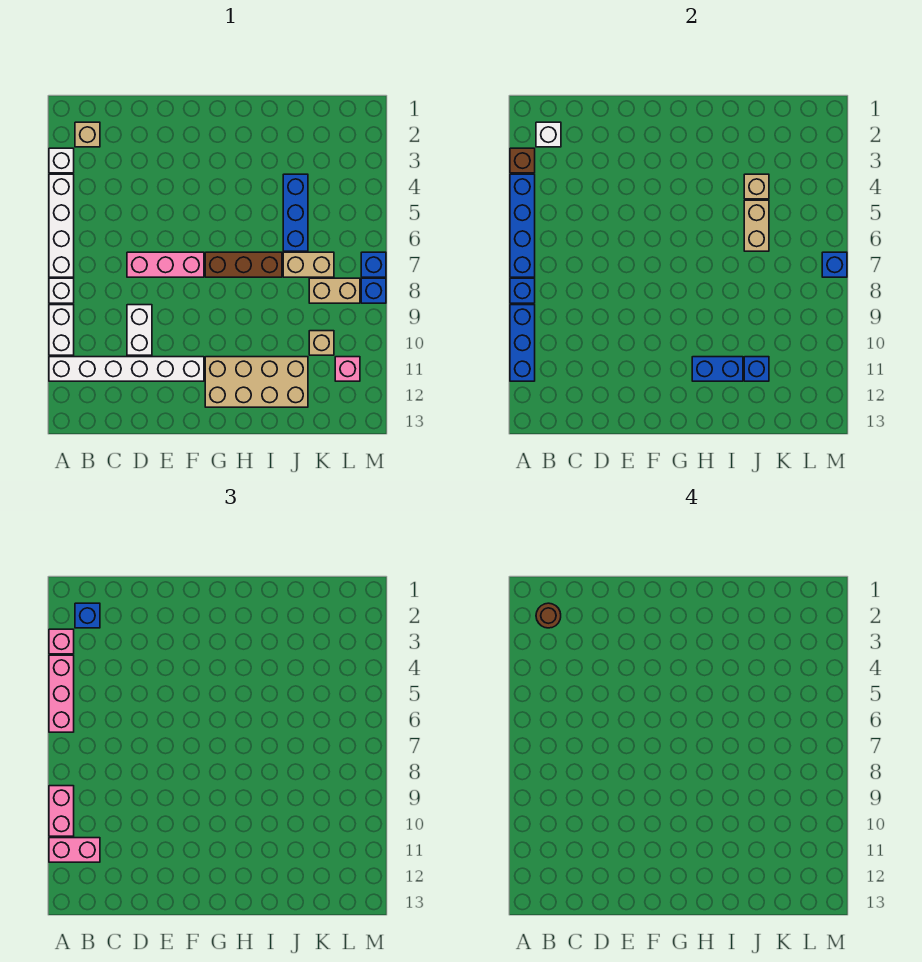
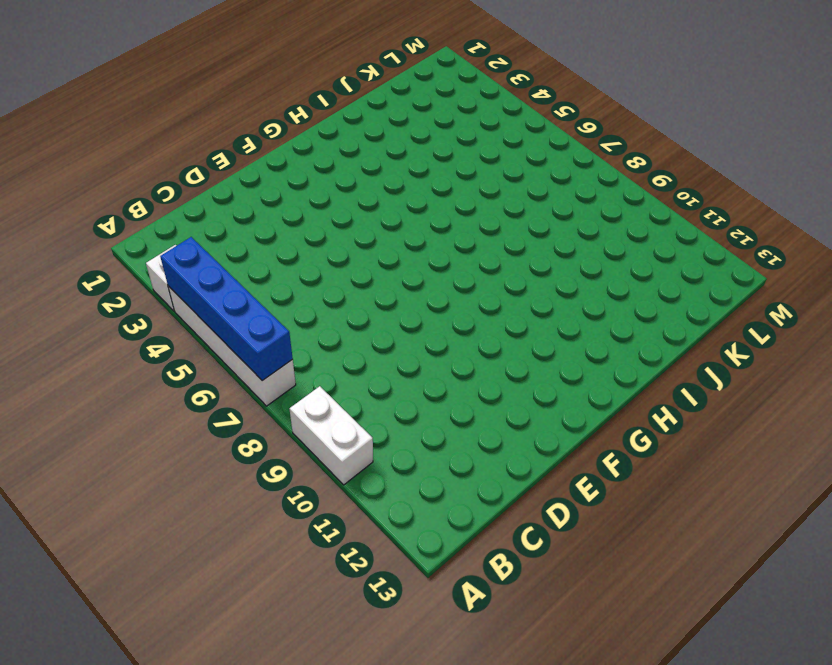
none -> white brick A8 level 1
none -> white brick A11:F11 level 1
none -> tan brick B2 level 1
none -> pink brick D7:F7 level 1

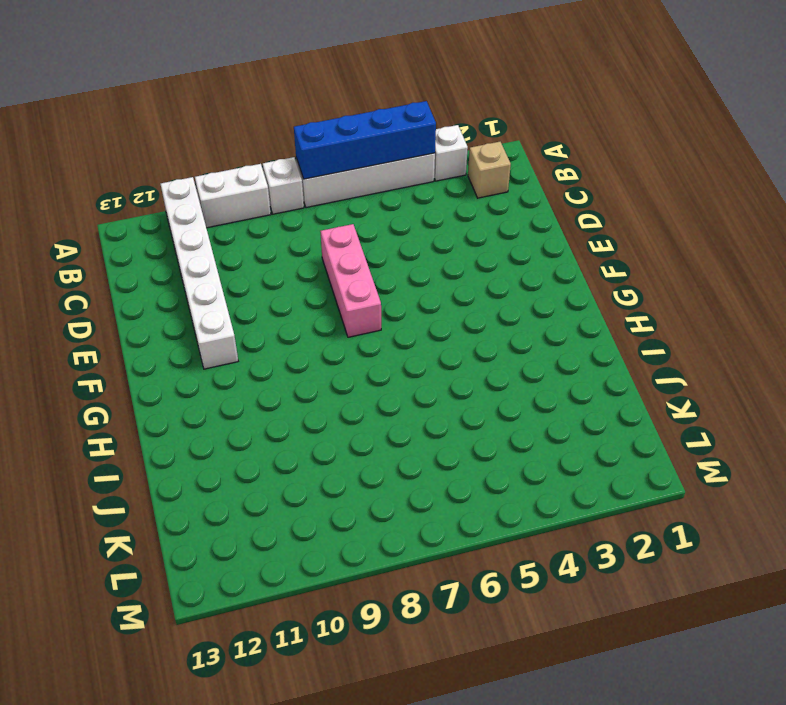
none -> white brick D9:D10 level 1
none -> brown brick G7:I7 level 1
none -> tan brick G11:J12 level 1
none -> blue brick J4:J6 level 1

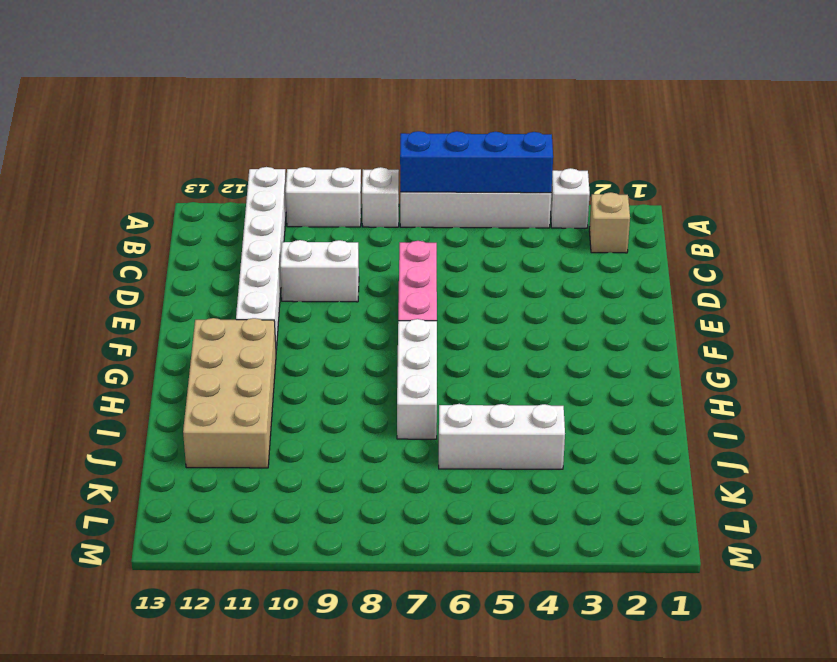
white brick G7:I7 level 1 -> brown brick G7:I7 level 1
white brick J4:J6 level 1 -> blue brick J4:J6 level 1
none -> tan brick J7:K7 level 1
none -> tan brick K8:L8 level 1
none -> tan brick K10 level 1
none -> pink brick L11 level 1

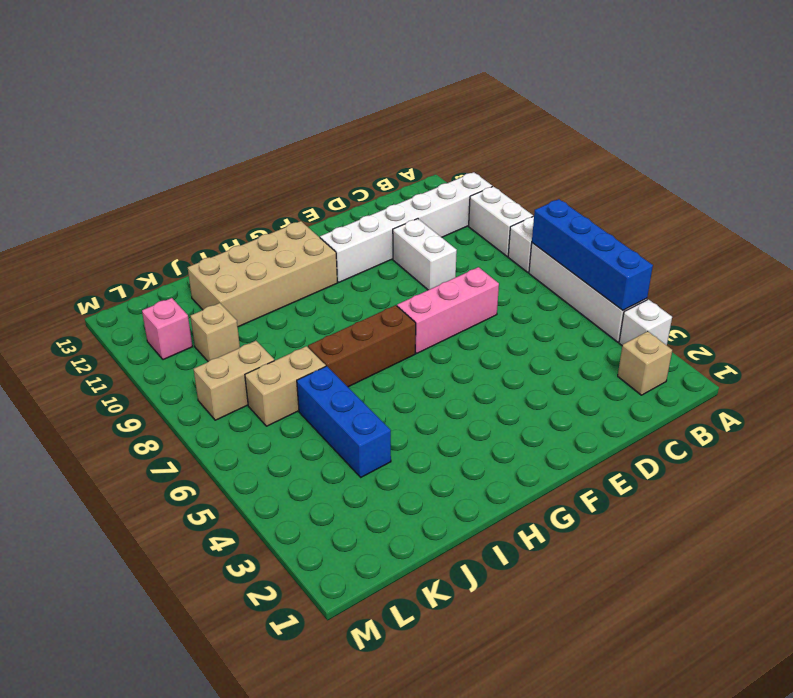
none -> blue brick M7 level 1
none -> blue brick M8 level 1
none -> brown brick A3 level 2
none -> blue brick A8 level 2

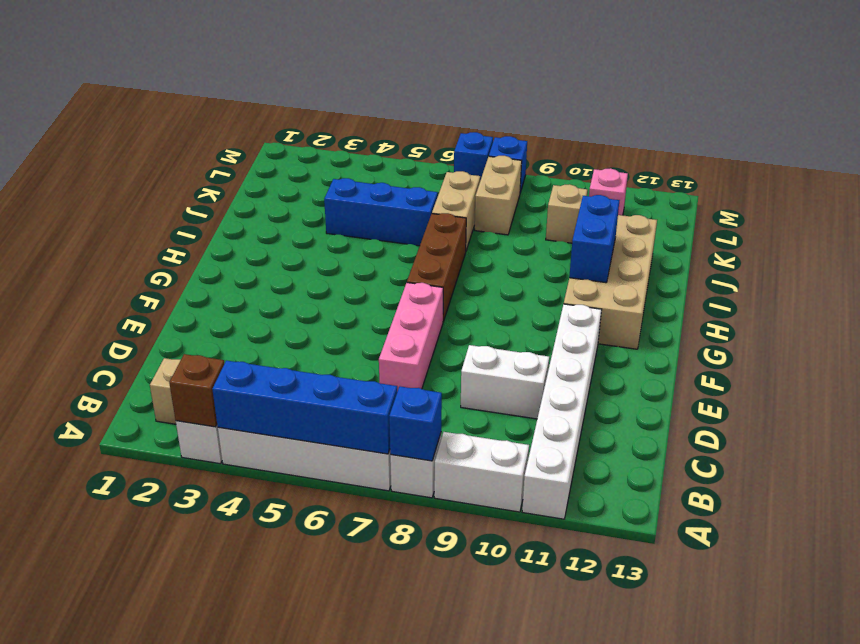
none -> blue brick A9:A11 level 2
none -> white brick B2 level 2
none -> tan brick J4 level 2
none -> tan brick J5:J6 level 2

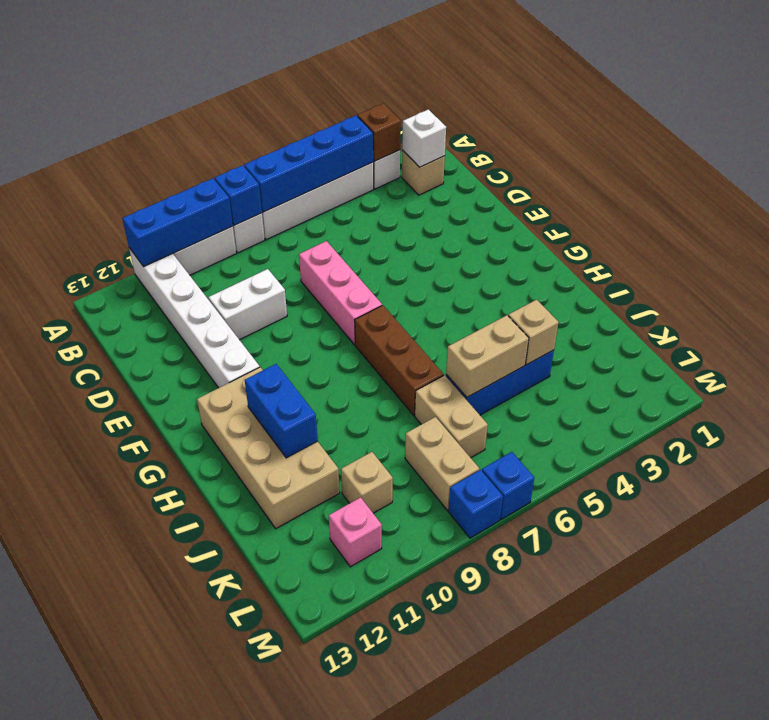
none -> blue brick J11 level 2
none -> blue brick M7 level 2
none -> pink brick A3 level 3
none -> pink brick A4:A6 level 3

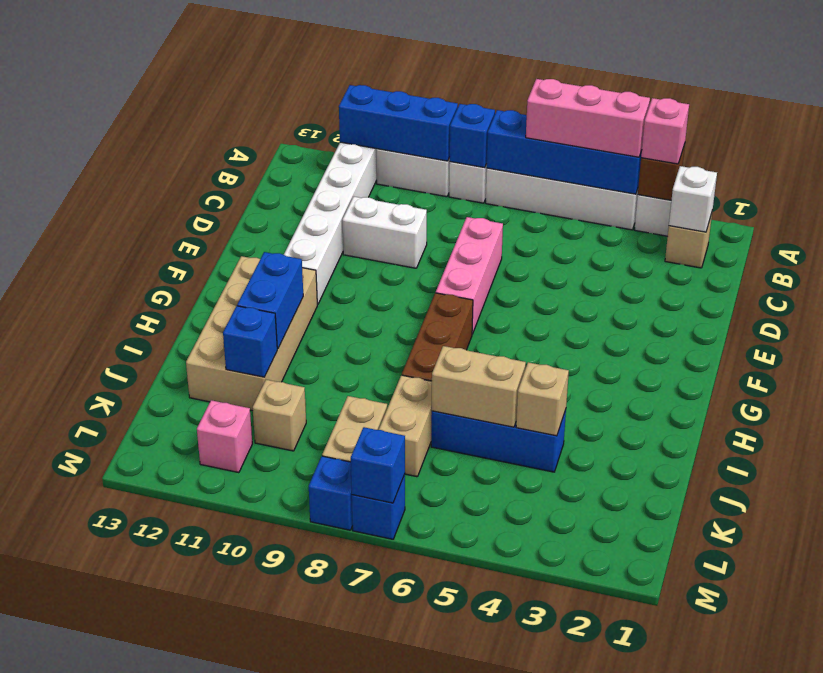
none -> pink brick A9:A10 level 3
none -> pink brick A11:B11 level 3
none -> blue brick B2 level 3
none -> brown round brick B2 level 4

